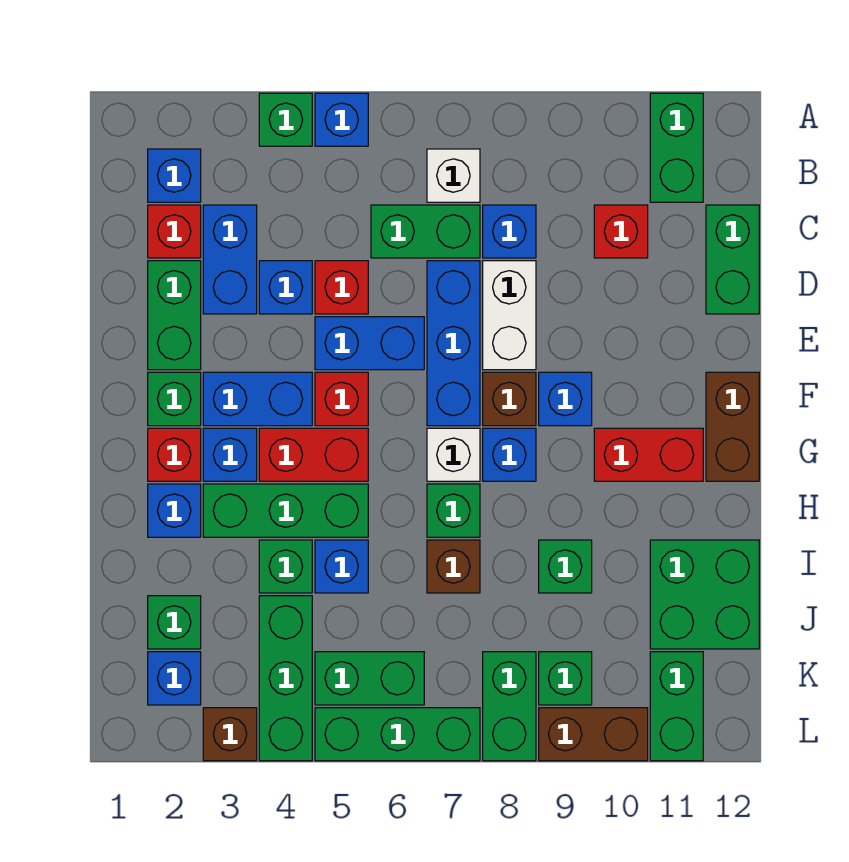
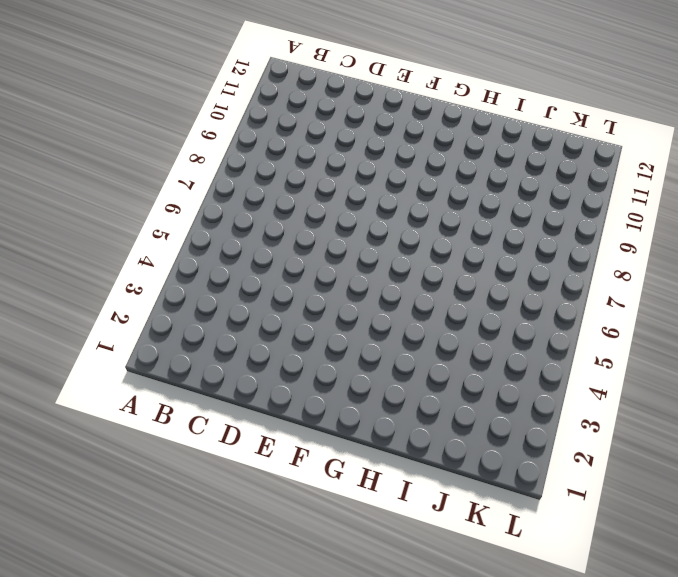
none -> green brick A4 level 1
none -> blue brick A5 level 1
none -> green brick A11:B11 level 1
none -> blue brick B2 level 1

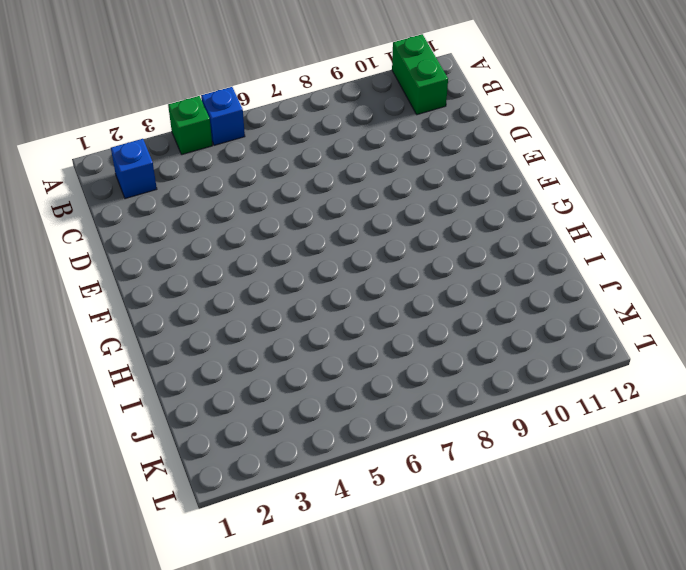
none -> white brick B7 level 1
none -> red brick C2 level 1
none -> blue brick C3:D3 level 1
none -> green brick C6:C7 level 1

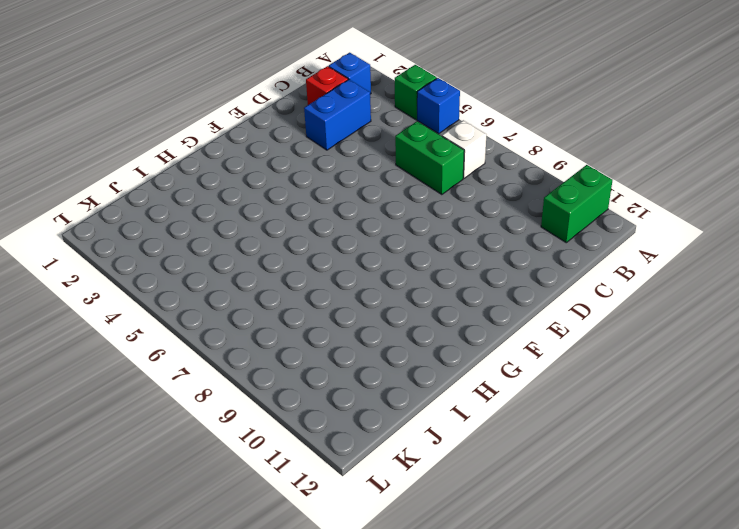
none -> blue brick C8 level 1
none -> red brick C10 level 1
none -> green brick C12:D12 level 1
none -> green brick D2:E2 level 1

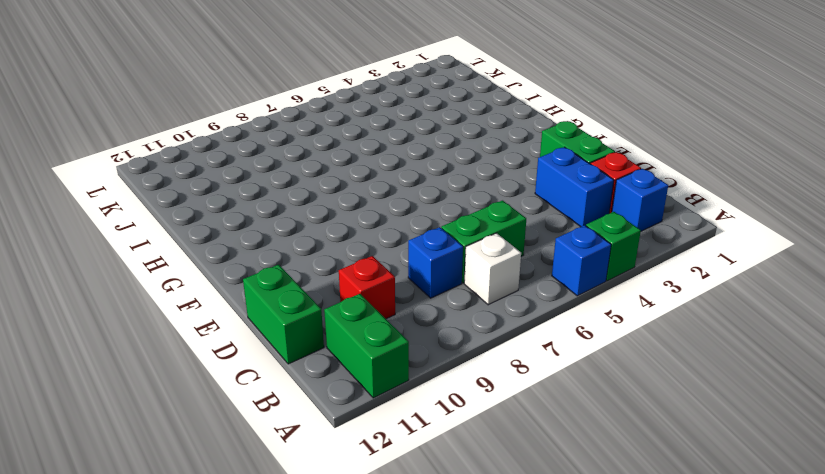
none -> blue brick D4 level 1
none -> red brick D5 level 1
none -> blue brick D7:F7 level 1
none -> white brick D8:E8 level 1

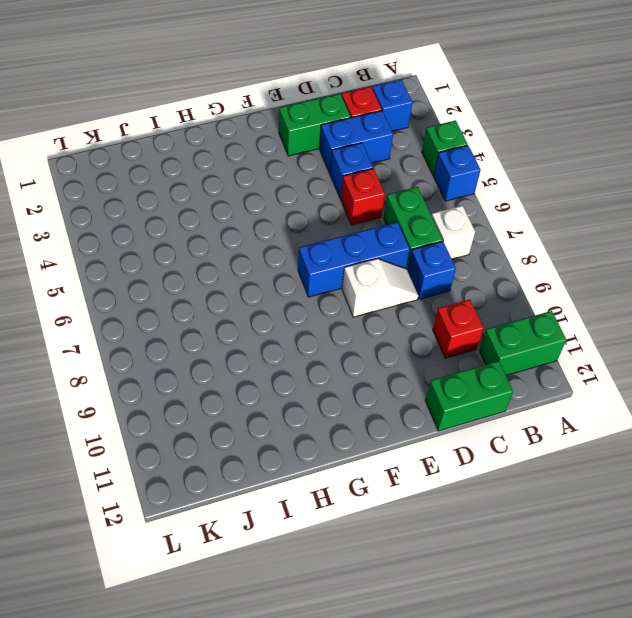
white slope D8:E8 level 1 top E -> white brick D8:E8 level 1
none -> blue brick E5:E6 level 1
none -> green brick F2 level 1
none -> blue brick F3:F4 level 1
none -> red brick F5 level 1

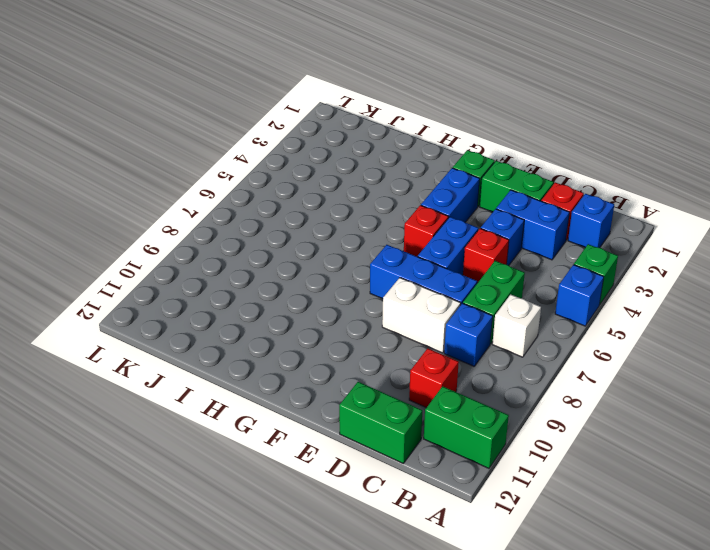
none -> brown brick F8 level 1
none -> blue brick F9 level 1
none -> brown brick F12:G12 level 1
none -> red brick G2 level 1

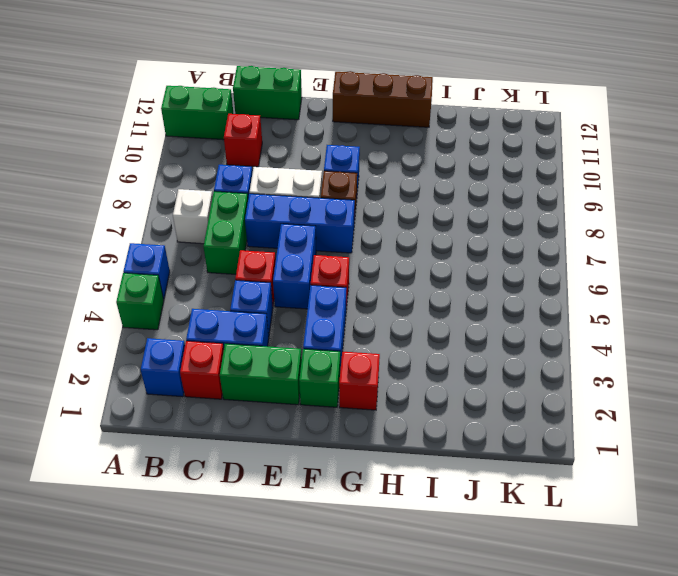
brown brick F12:H12 level 1 -> brown brick F12:G12 level 1
none -> blue brick G3 level 1
none -> red brick G4:G5 level 1
none -> white brick G7 level 1
none -> blue brick G8 level 1

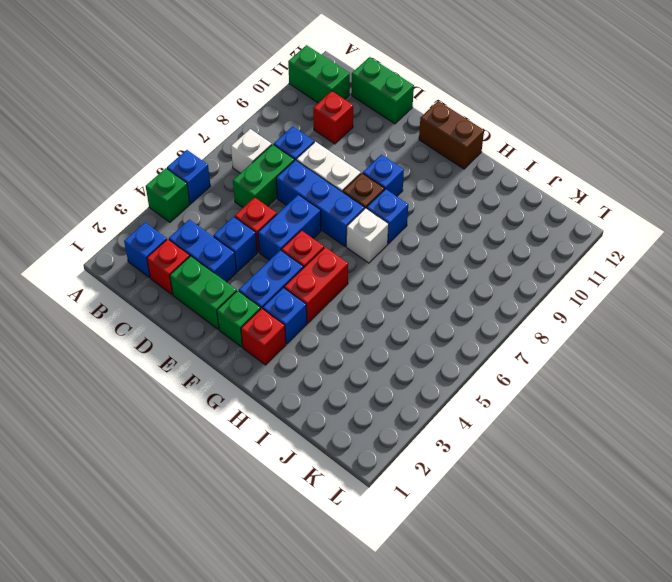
none -> red brick G10:G11 level 1
none -> blue brick H2 level 1
none -> green brick H3:H5 level 1
none -> green brick H7 level 1

